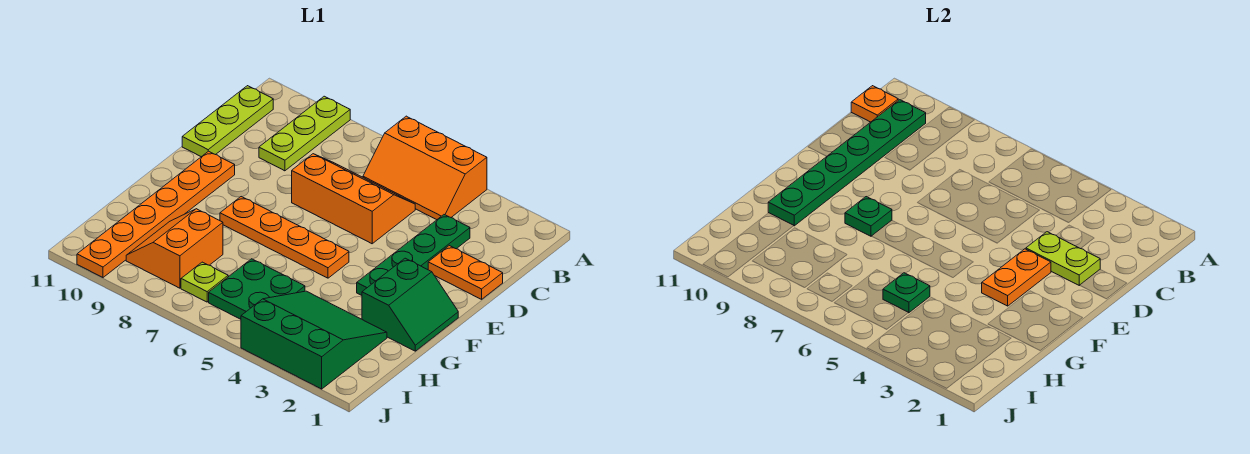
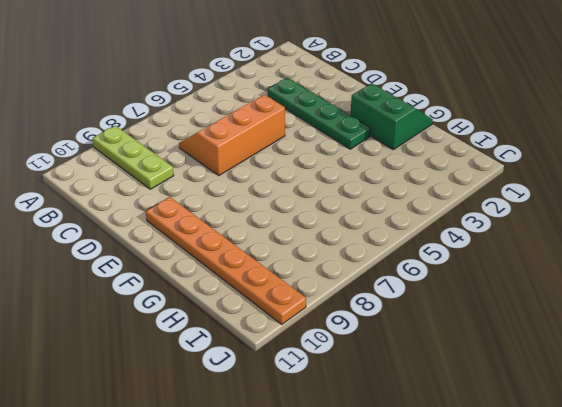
none -> orange slope A4:B6 level 1 top A
none -> lime plate B11:D11 level 1
none -> orange plate D1:D2 level 1

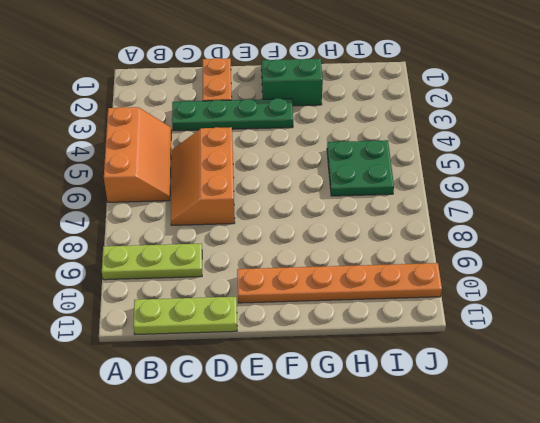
none -> orange plate F5:F8 level 1
none -> green slope H2:J4 level 1 top J
none -> orange slope H8:I9 level 1 top 8

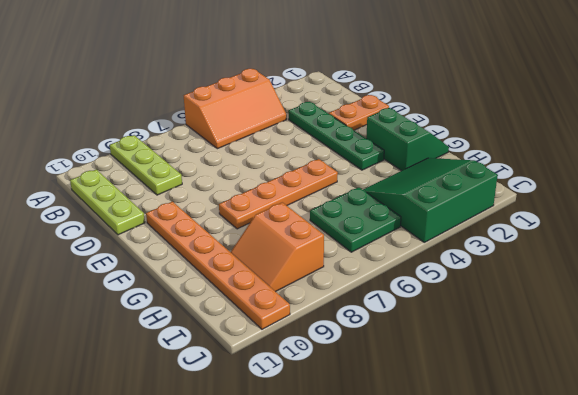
none -> orange slope C5:D7 level 1 top D
none -> lime plate I7 level 1
none -> green plate B10:G10 level 2

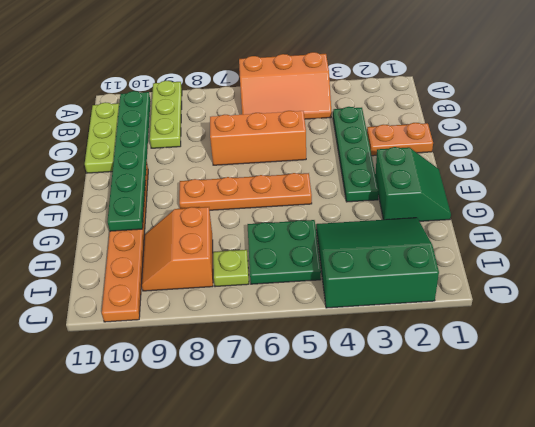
none -> orange plate B11 level 2
none -> lime plate D2:D3 level 2
none -> orange plate E3:F3 level 2

